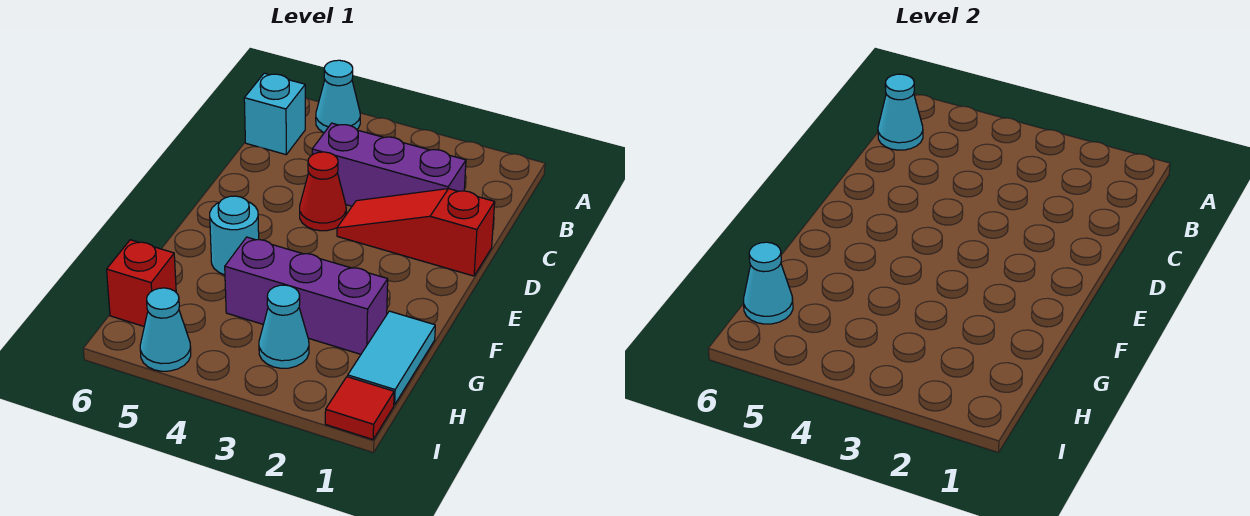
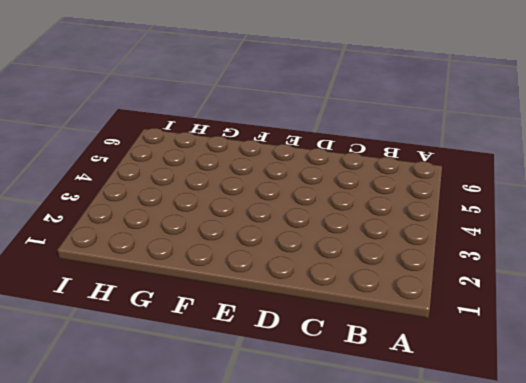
none -> cyan cone A5 level 1
none -> cyan brick B6 level 1
none -> purple brick C2:C4 level 1

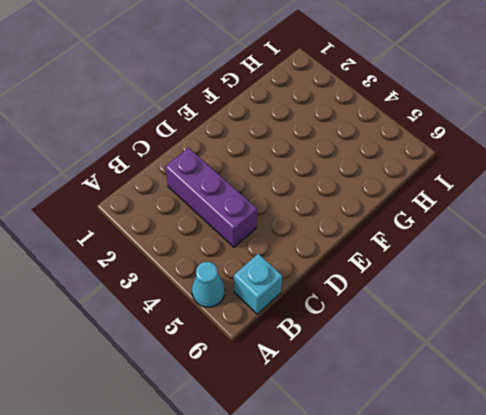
none -> red slope D1:D3 level 1 top 1
none -> red cone D4 level 1
none -> cyan round brick F5 level 1

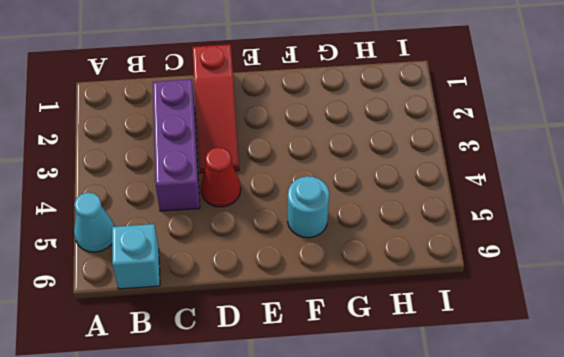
none -> cyan tile G1:H1 level 1
none -> purple brick G2:G4 level 1
none -> cyan cone H3 level 1

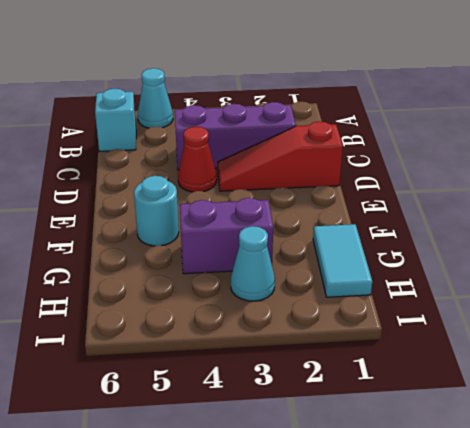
purple brick G3:G4 level 1 -> purple brick G2:G4 level 1
none -> red brick H6 level 1
none -> red tile I1 level 1
none -> cyan cone I5 level 1

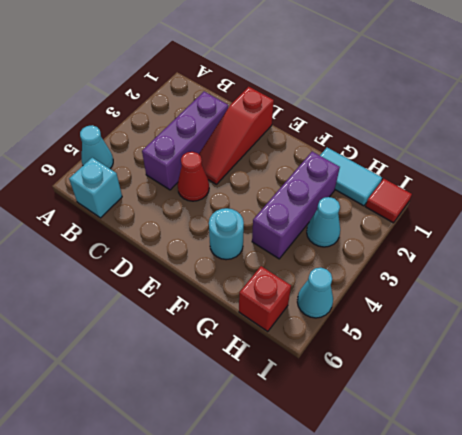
none -> cyan cone B6 level 2
none -> cyan cone H6 level 2

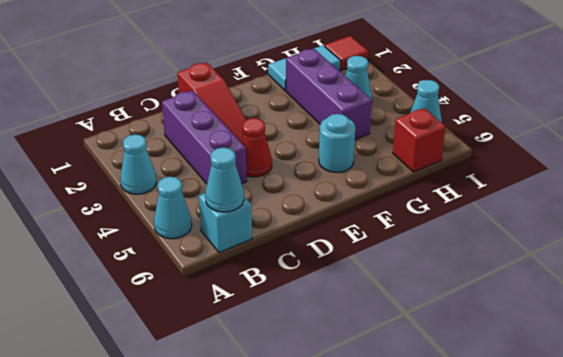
cyan cone A3 level 1 -> cyan cone H6 level 2

